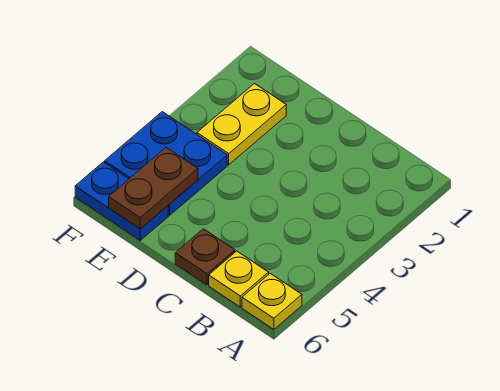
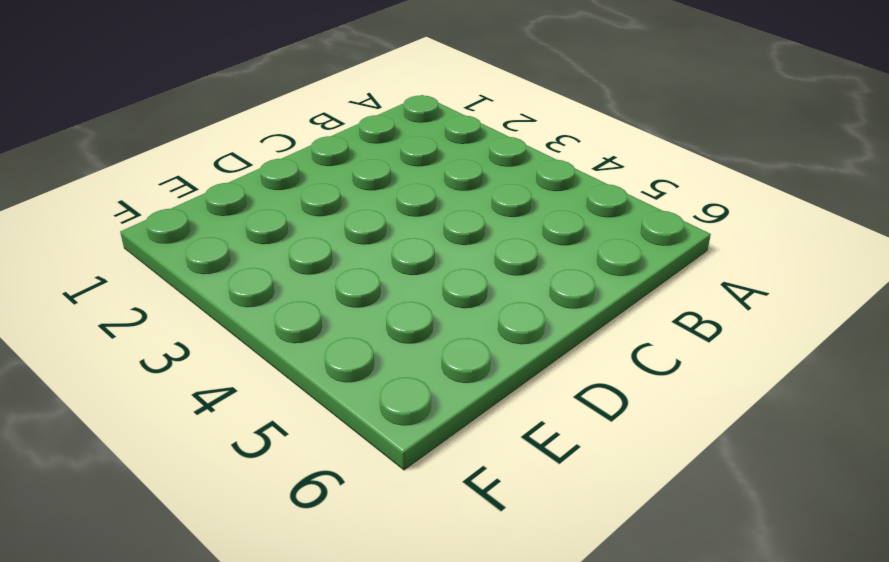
none -> yellow plate A6 level 1
none -> yellow plate B6 level 1

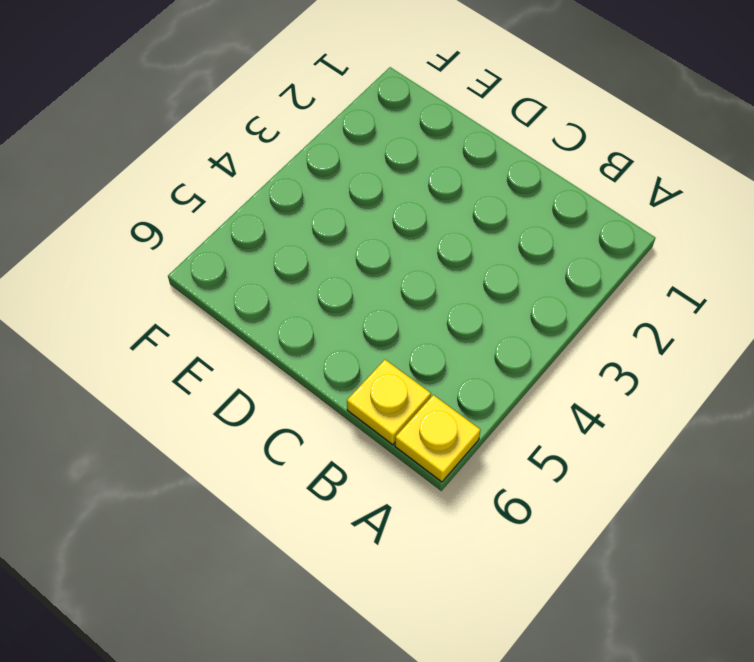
none -> brown plate C6 level 1
none -> yellow plate E2:E3 level 1

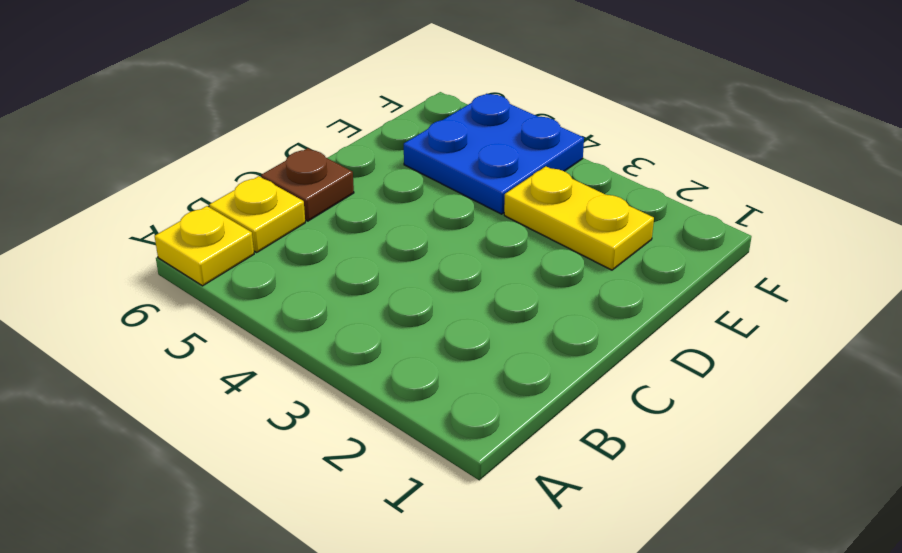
none -> blue plate E6:F6 level 1
none -> brown plate E5:E6 level 2

